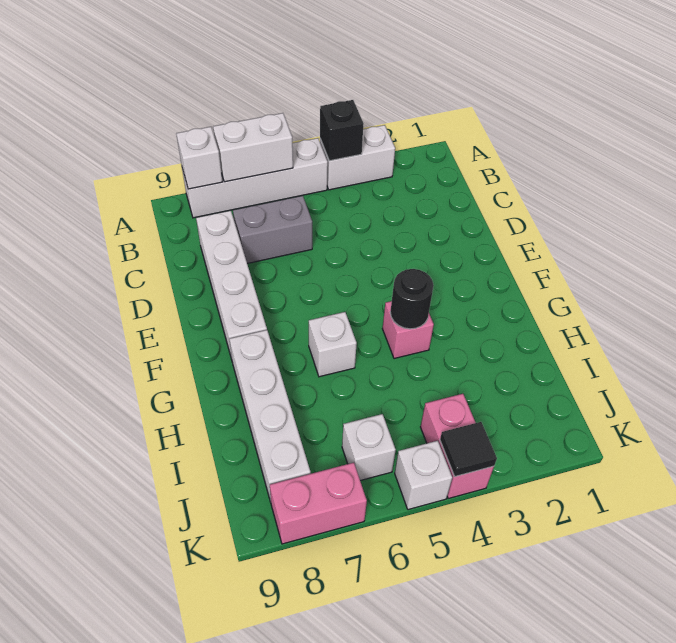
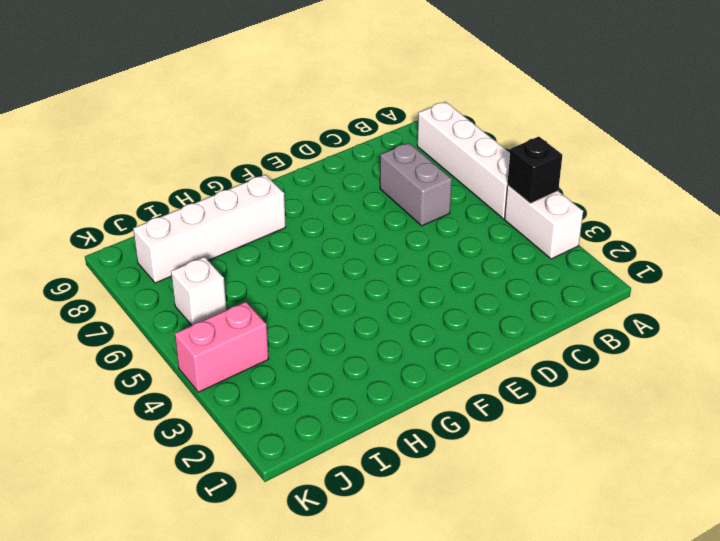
none -> white brick C8:F8 level 1
none -> pink brick G4 level 1
none -> white brick G6 level 1

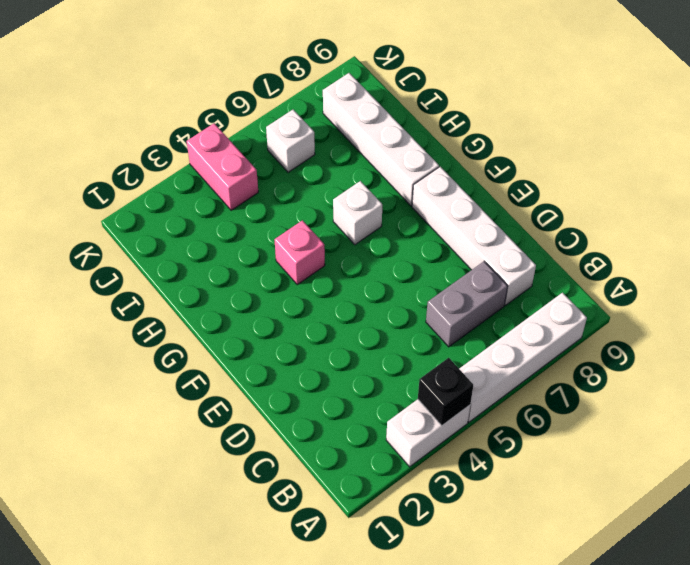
none -> white brick K5 level 1
none -> pink brick K7:K8 level 1
none -> white brick A6:A7 level 2

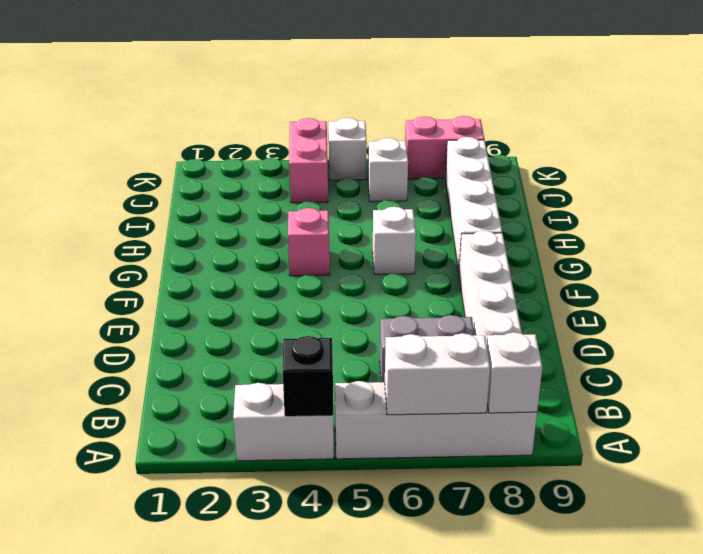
none -> black round brick G4 level 2
none -> black tile K4 level 2

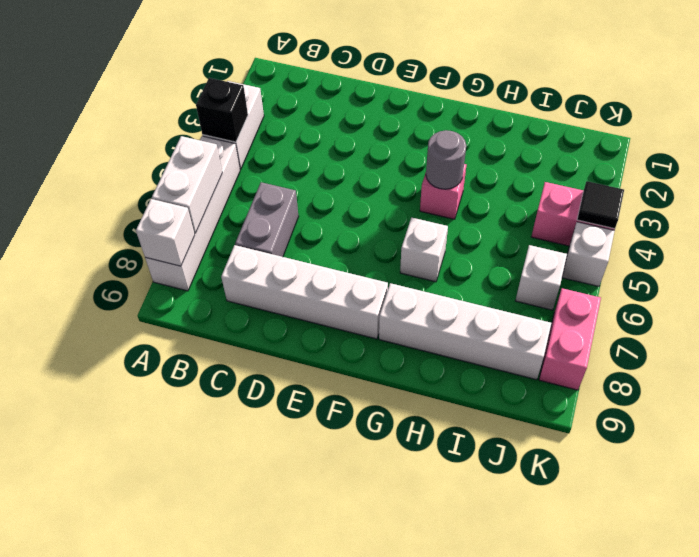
grey round brick G4 level 2 -> black round brick G4 level 2

